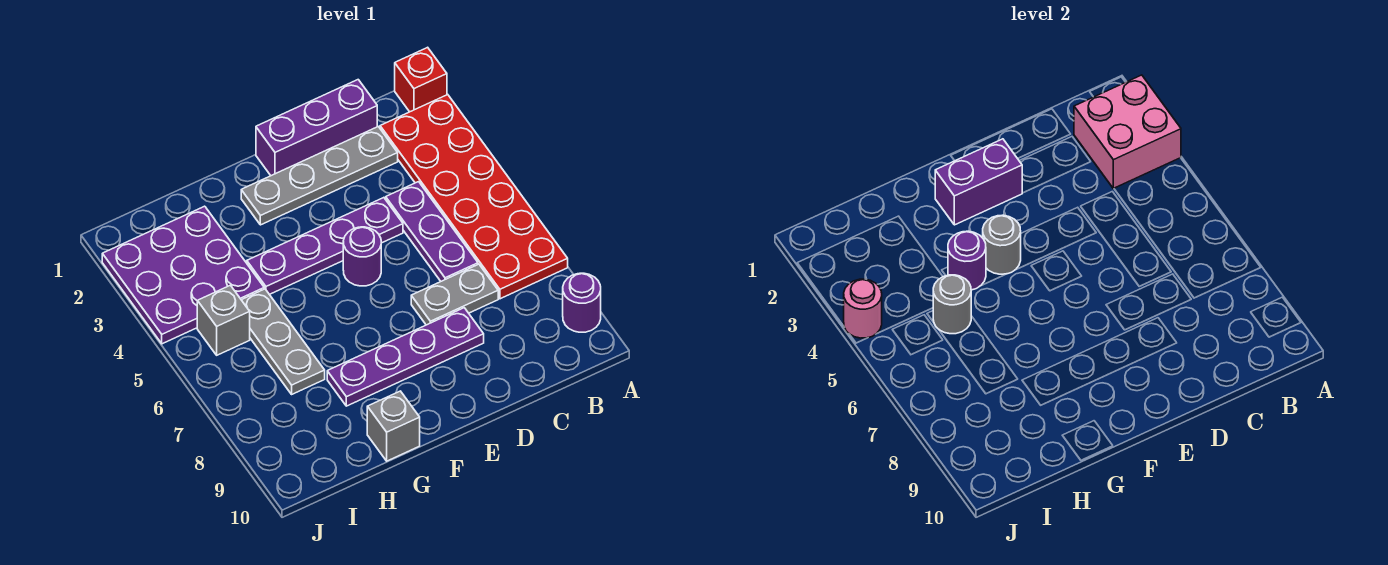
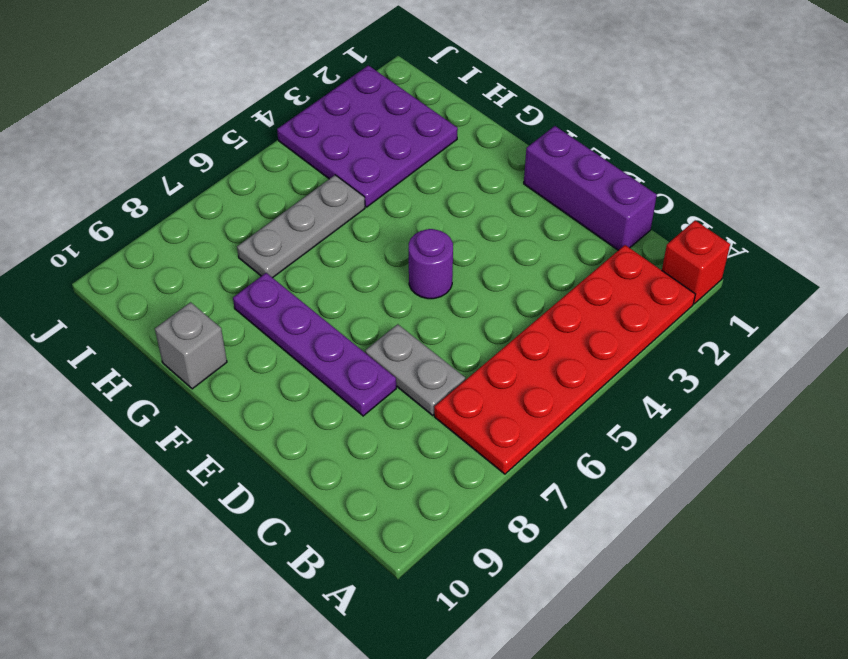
none -> purple round brick A9 level 1
none -> grey plate C2:F2 level 1
none -> purple plate C4:C6 level 1

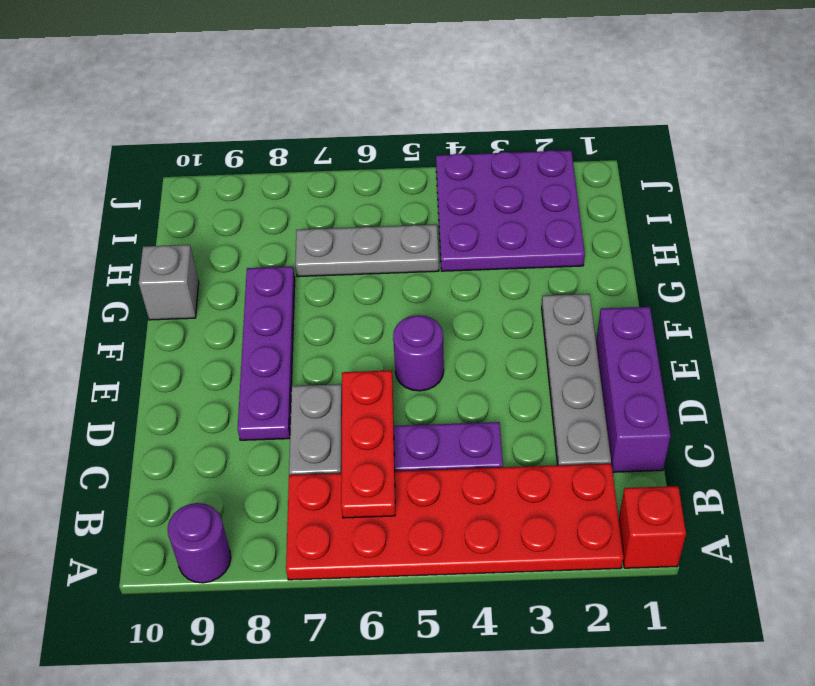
red plate B6:D6 level 2 -> none
none -> purple plate D4:G4 level 1
none -> grey brick I5 level 1
none -> pink brick A2:B3 level 2

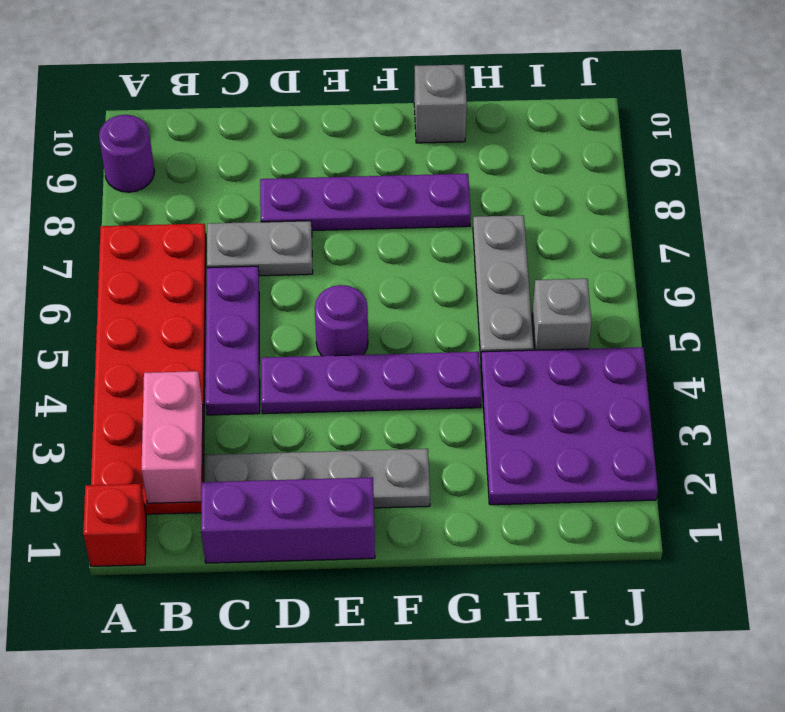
pink brick B2:B3 level 2 -> pink brick A2:B3 level 2
none -> purple brick E2:F2 level 2
none -> grey round brick F4 level 2
none -> purple round brick G4 level 2

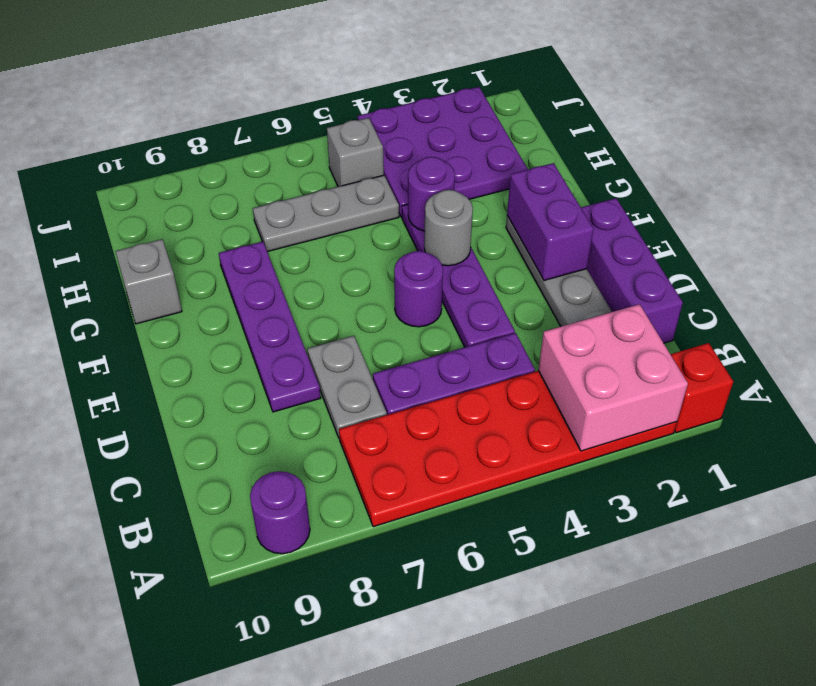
none -> grey round brick H5 level 2
none -> pink round brick J4 level 2

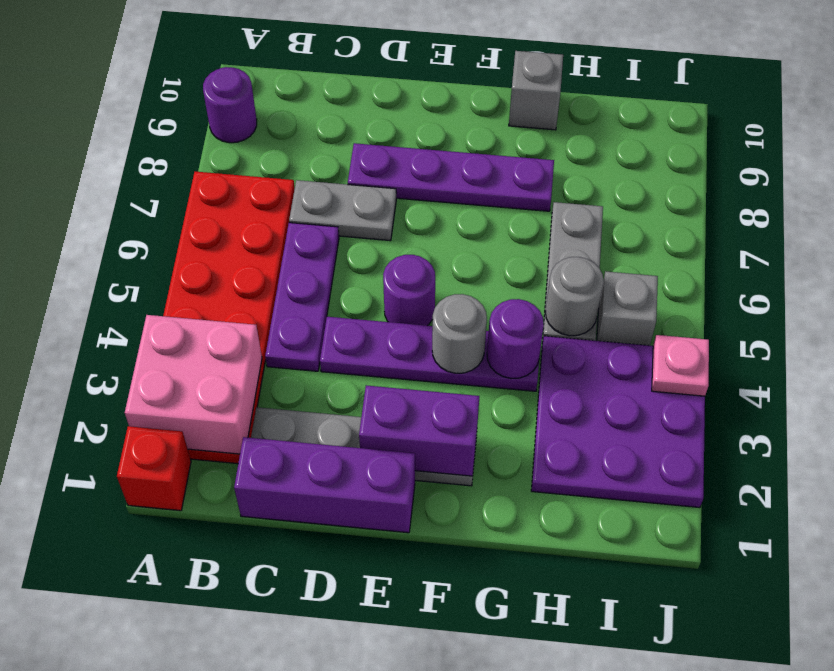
pink plate J4 level 2 -> pink round brick J4 level 2

